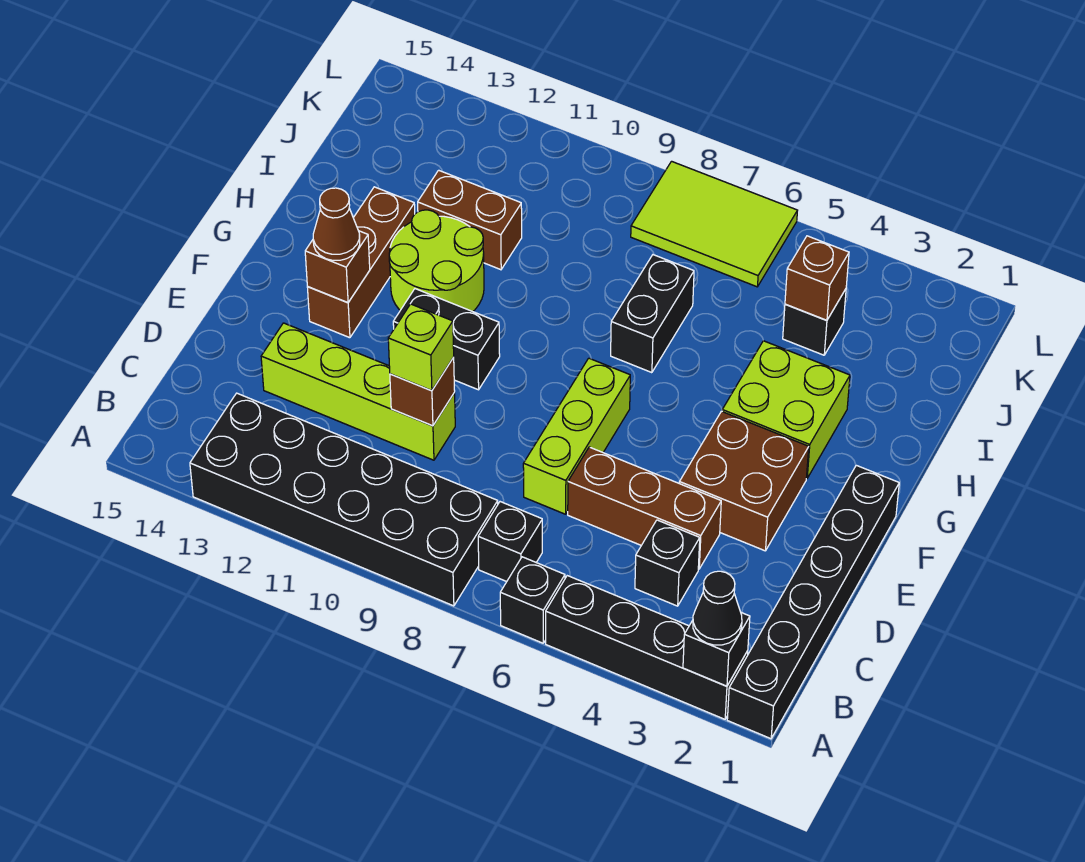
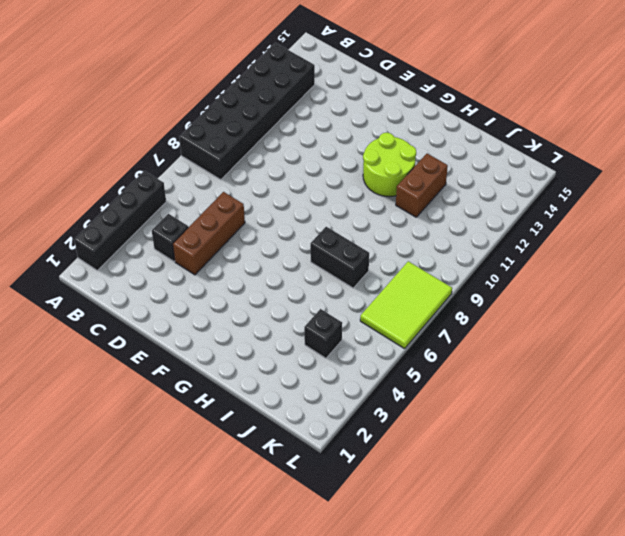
none -> black brick A1:F1 level 1
none -> black brick A6 level 1
none -> black brick B7 level 1

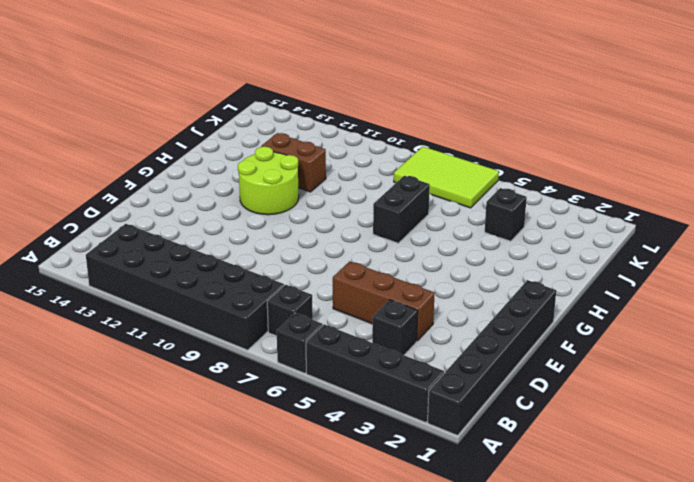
none -> lime brick D7:F7 level 1
none -> lime brick D10:D13 level 1
none -> brown brick E3:F4 level 1

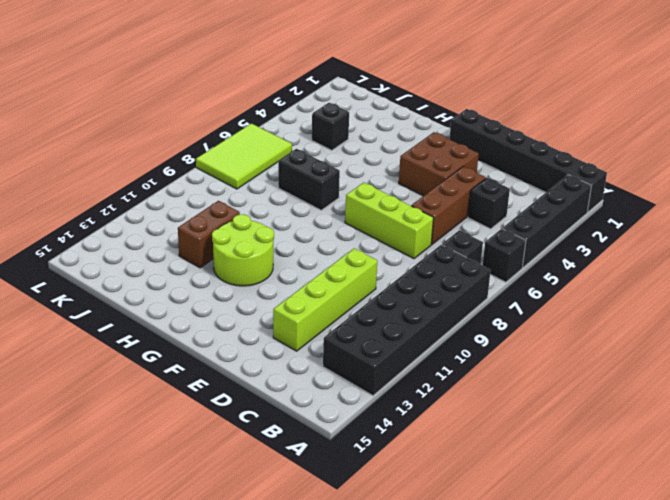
none -> black brick F10:F11 level 1
none -> brown brick F13:H13 level 1
none -> lime brick G3:H4 level 1

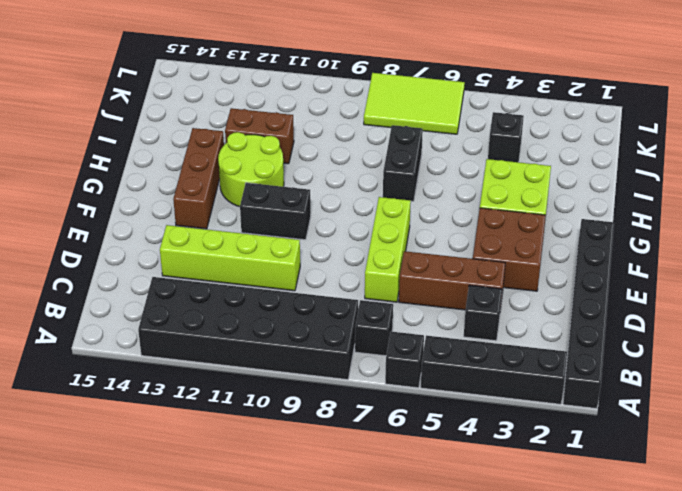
none -> black brick A2 level 2
none -> brown brick D10 level 2
none -> brown brick F13 level 2

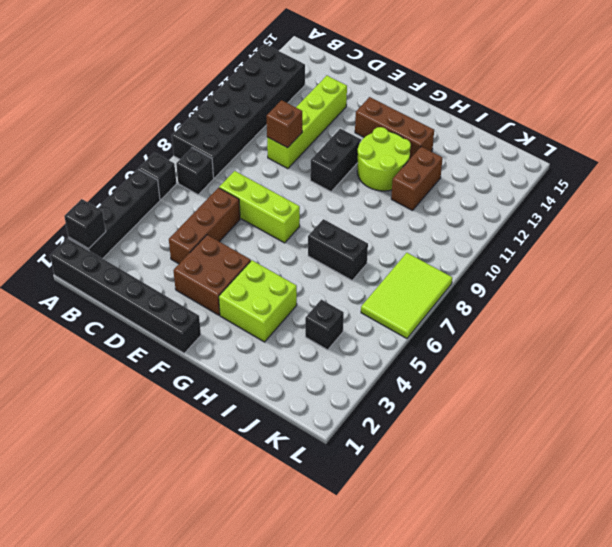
none -> black brick C4 level 1
none -> brown brick F13 level 2
none -> brown brick J4 level 2

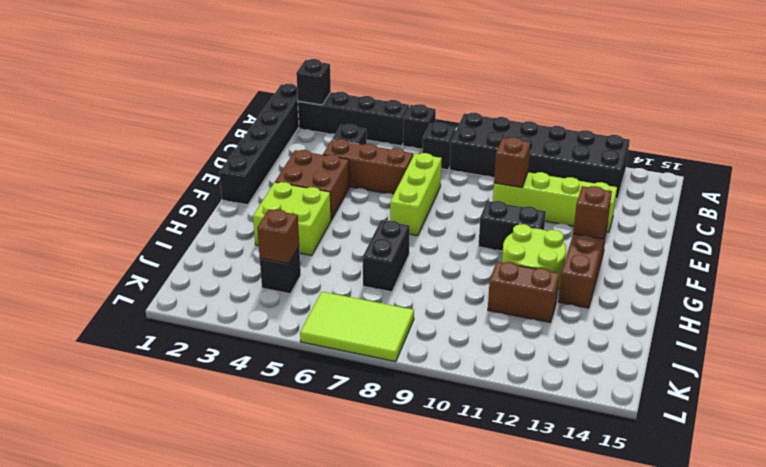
none -> black cone A2 level 3
none -> lime brick D10 level 3
none -> brown cone F13 level 3

